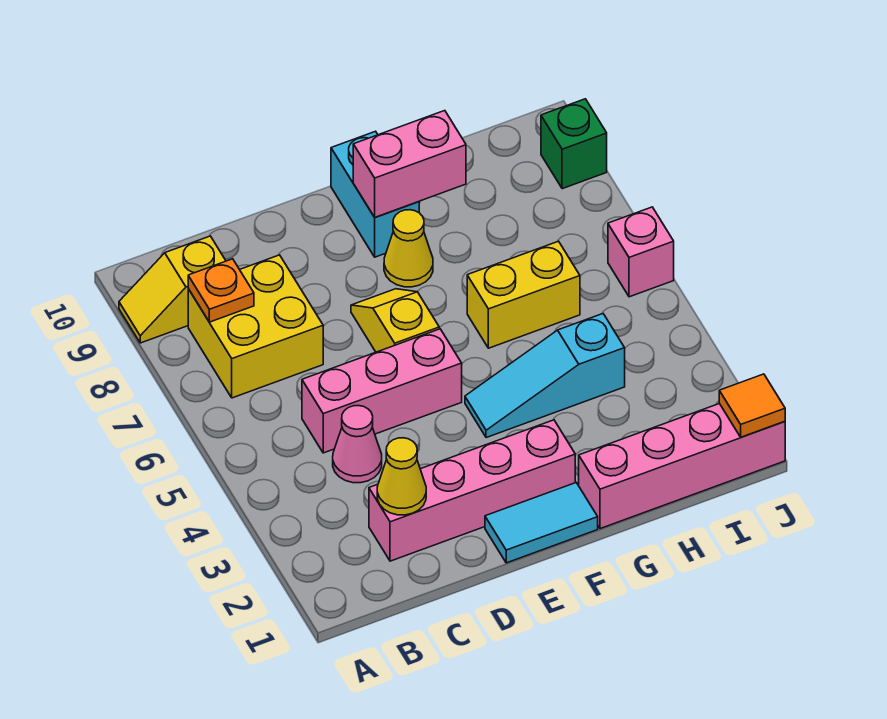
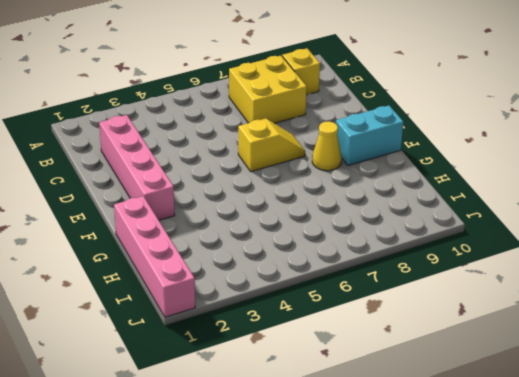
none -> pink cone C4 level 1
none -> pink brick C5:E5 level 1
none -> cyan tile E1:F1 level 1

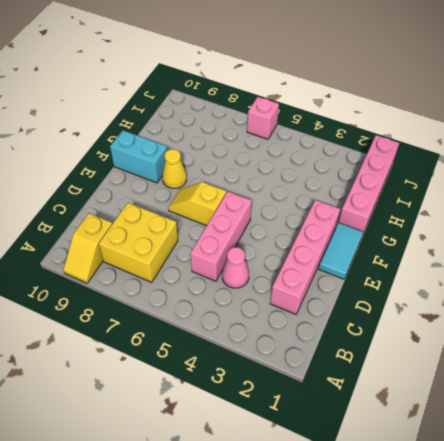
none -> cyan slope F4:H4 level 1 top H
none -> yellow brick G6:H6 level 1
none -> green brick J9 level 1

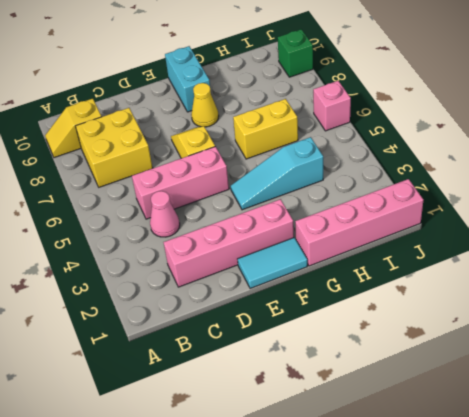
none -> orange plate B8 level 2
none -> yellow cone C2 level 2
none -> pink brick F9:G9 level 2

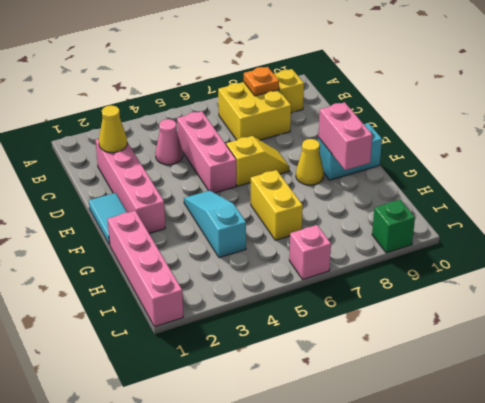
none -> orange tile J1 level 2

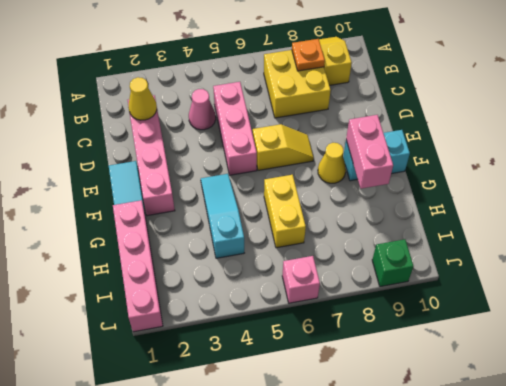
none -> orange tile J1 level 2

